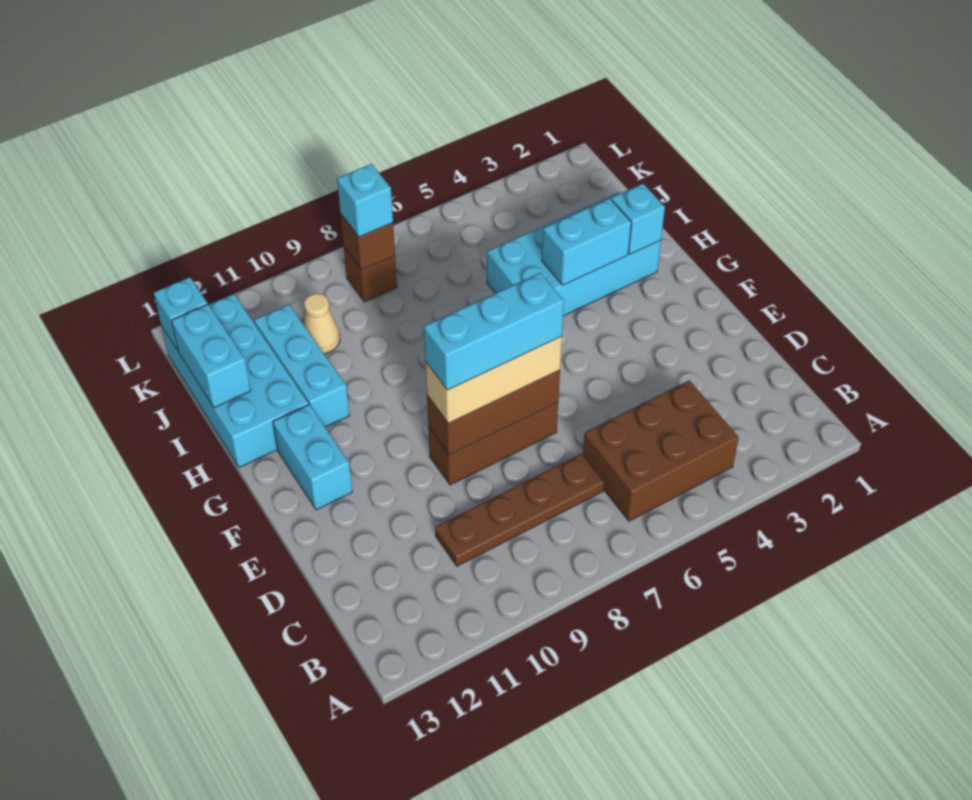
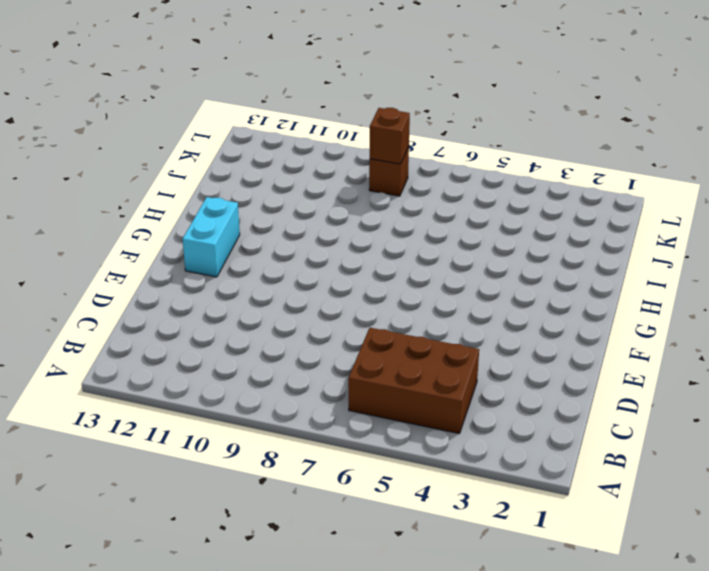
none -> brown plate C7:C10 level 1
none -> brown brick E7:E9 level 1
none -> cyan brick H2:I5 level 1

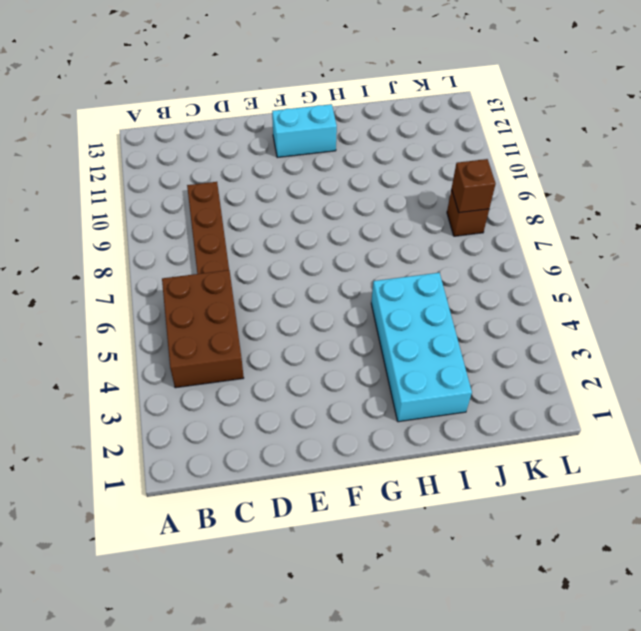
none -> brown brick E7:E9 level 1
none -> cyan brick H11:J11 level 1
none -> cyan brick H12:K13 level 1

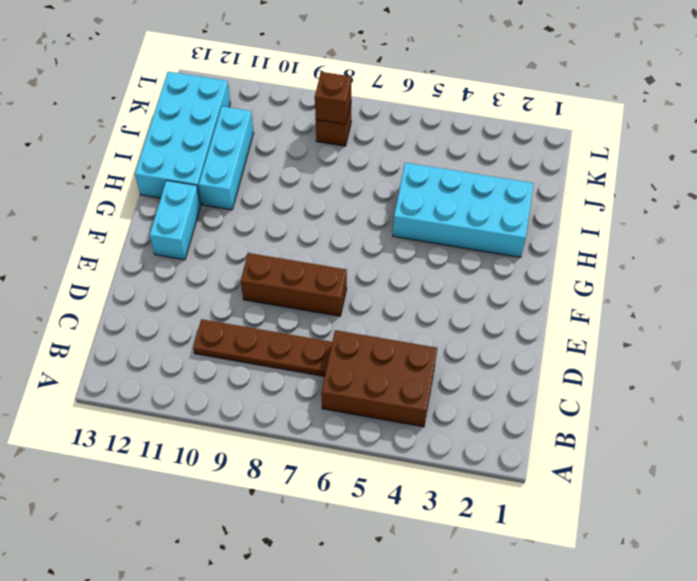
none -> tan cone J10 level 1
none -> brown brick E7:E9 level 2
none -> cyan brick H2 level 2

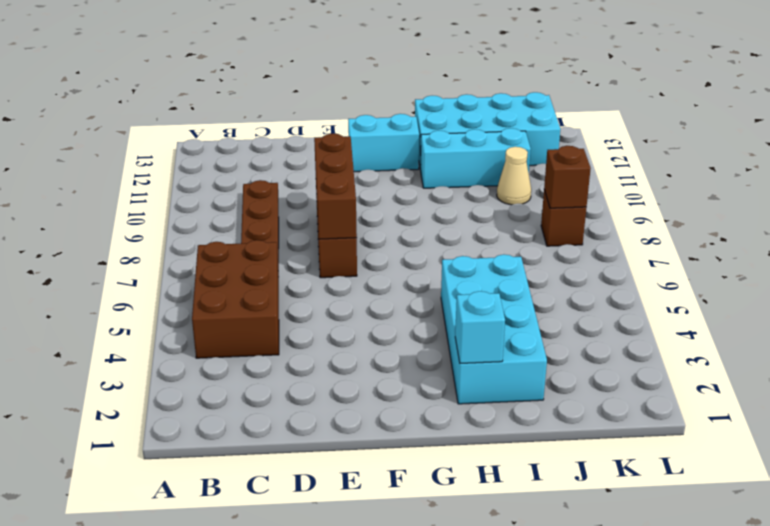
none -> cyan brick H3:H4 level 2
none -> cyan brick I13:J13 level 2
none -> cyan brick K13 level 2

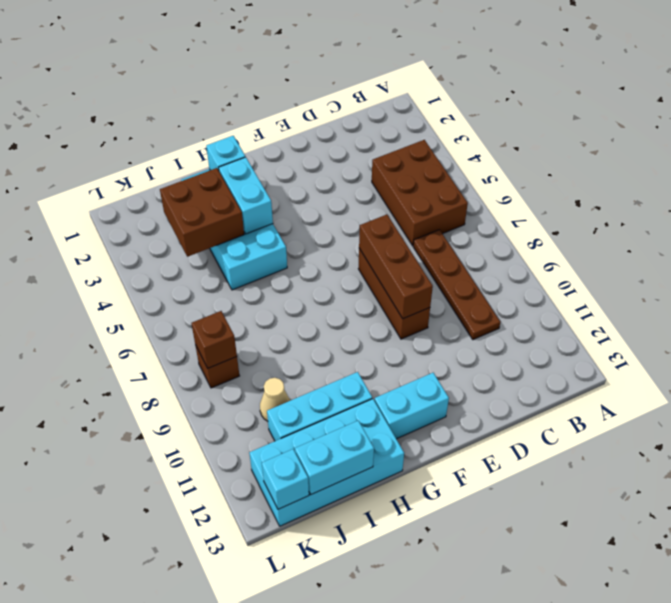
brown brick I3:J4 level 2 -> none
none -> tan brick E7:E9 level 3
none -> cyan brick K8 level 3
none -> cyan brick E7:E9 level 4

